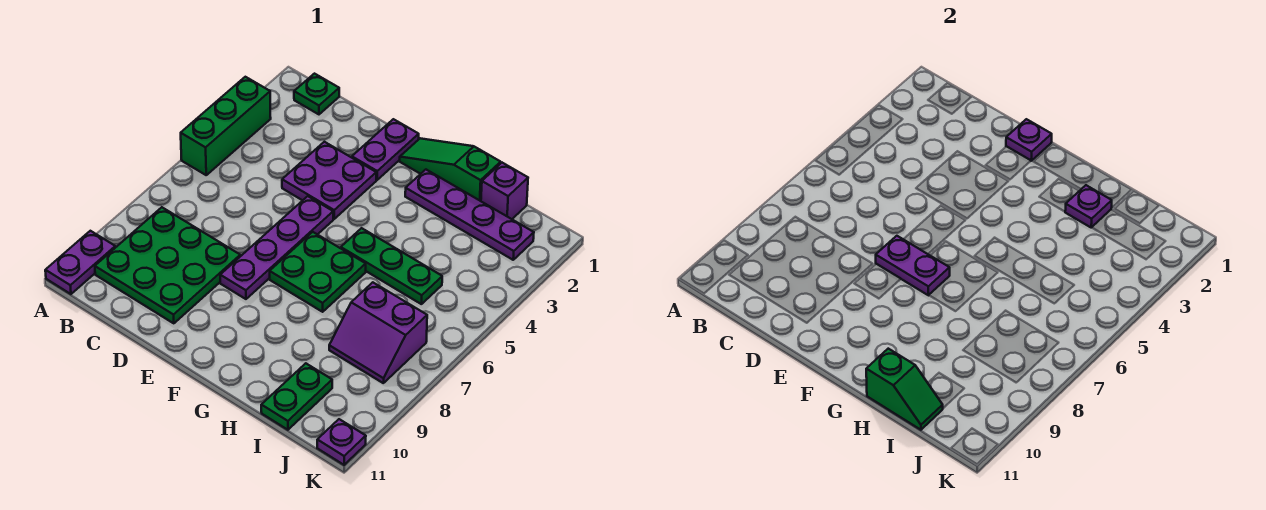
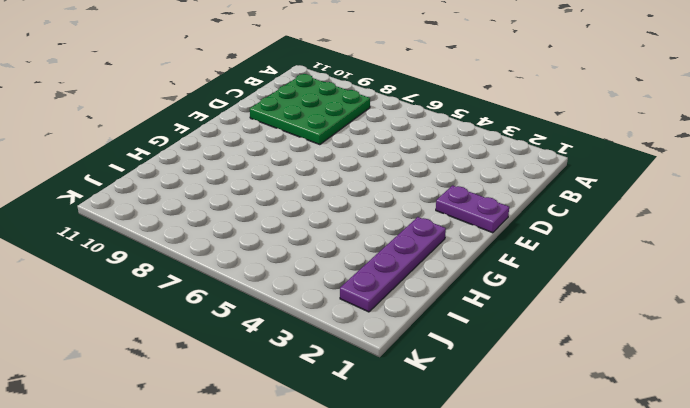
none -> green brick A3:A5 level 1
none -> purple plate A10:A11 level 1
none -> green plate B1 level 1

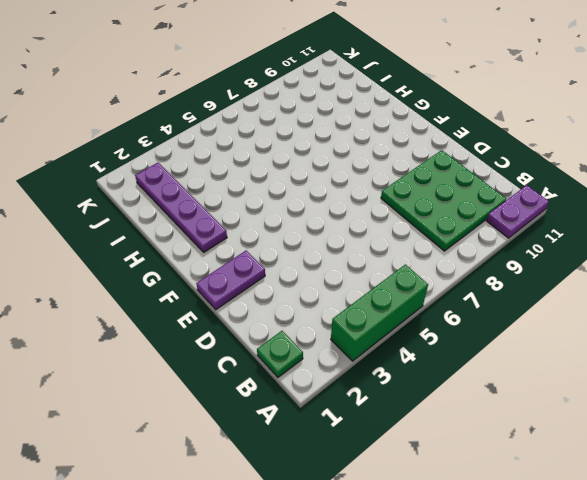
none -> purple plate D3:E4 level 1
none -> purple plate E5:E8 level 1
none -> green slope F1:H1 level 1 top H

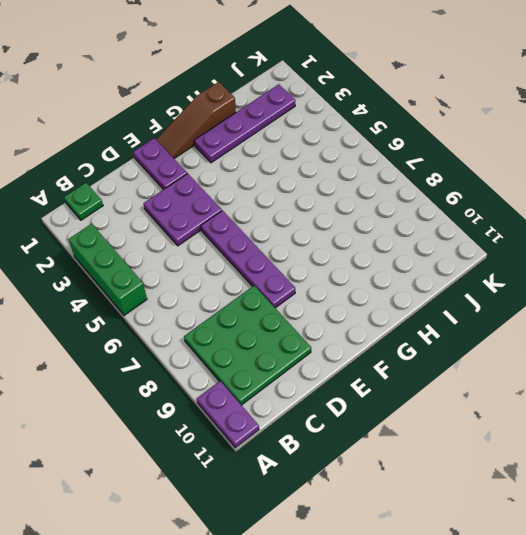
brown slope F1:H1 level 1 top H -> green slope F1:H1 level 1 top H
none -> green plate F6:G7 level 1
none -> green plate G5:I5 level 1
none -> purple brick I1 level 1

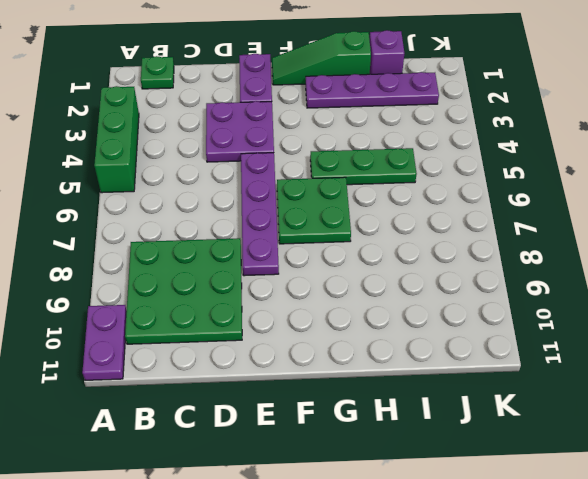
none -> purple slope I7:J8 level 1 top 7
none -> green plate I10:I11 level 1
none -> purple plate K11 level 1

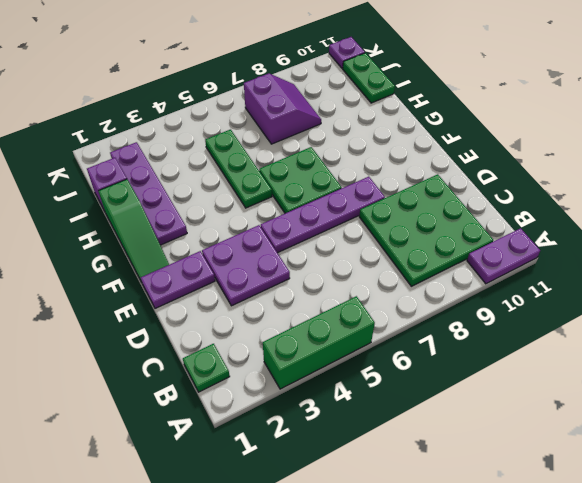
green plate I11:J11 level 1 -> green plate I10:I11 level 1
none -> purple plate E1 level 2
none -> purple plate E7:F7 level 2
none -> purple plate H2 level 2

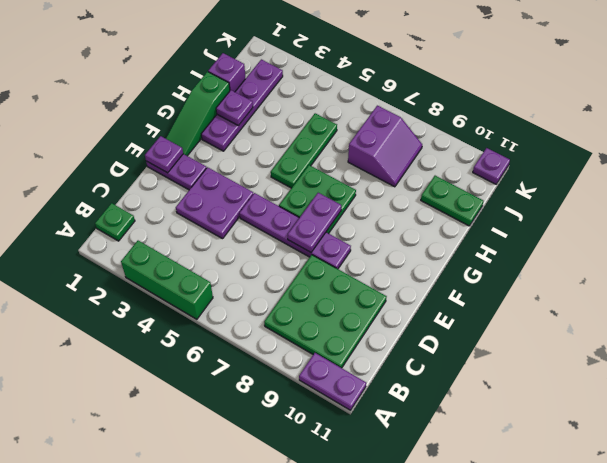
none -> green slope H11:I11 level 2 top H

